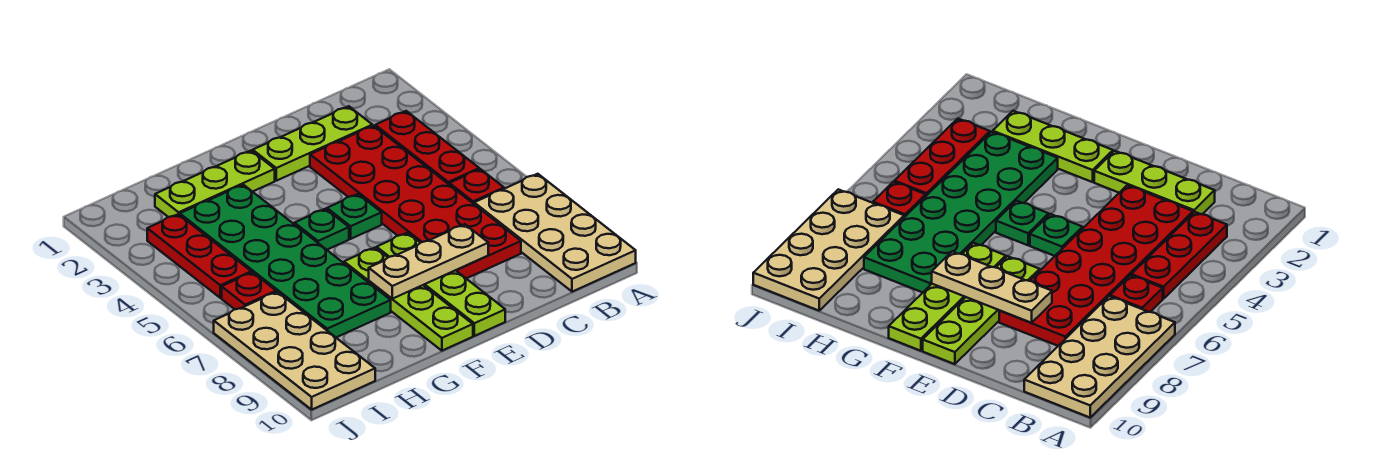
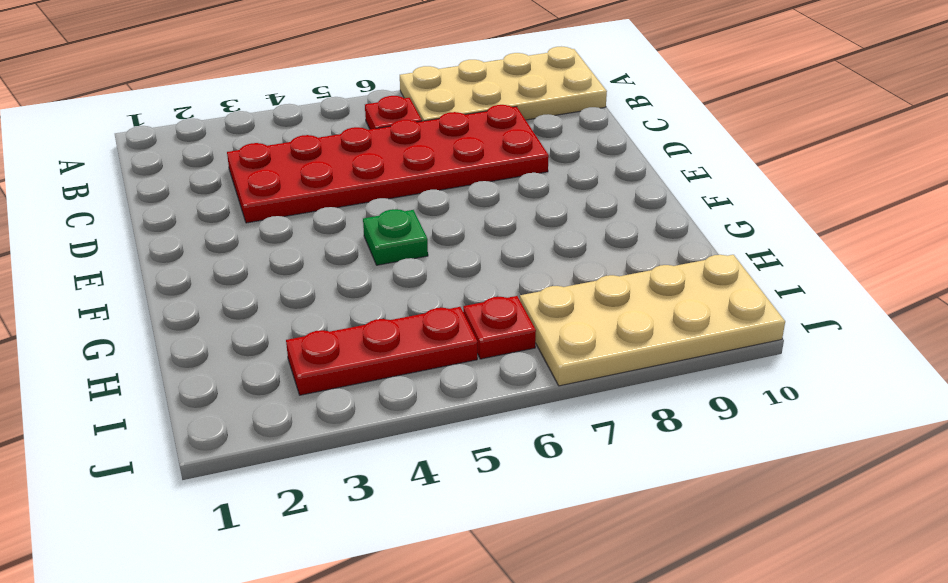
none -> red plate B3:B5 level 1
none -> lime plate C2:E2 level 1
none -> green plate E5 level 1

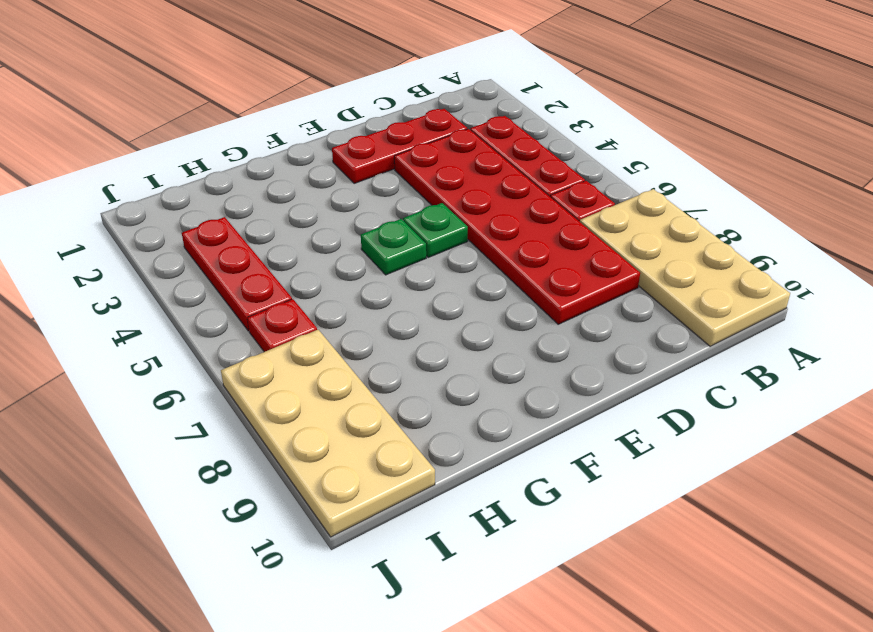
red plate C2:E2 level 1 -> lime plate C2:E2 level 1
none -> lime plate E7:E10 level 1
none -> lime plate F2:H2 level 1
none -> lime plate F7:F10 level 1

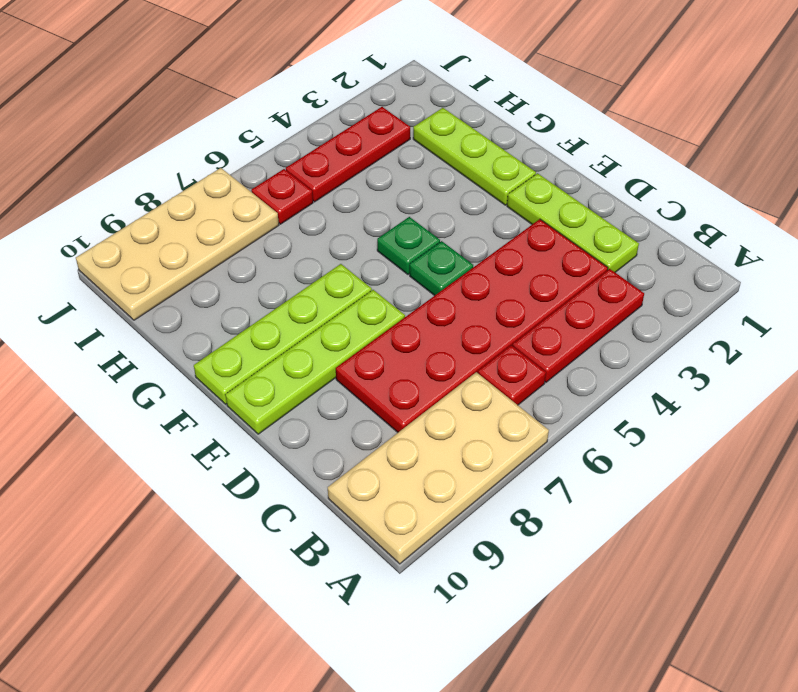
none -> green plate G3:H8 level 1
none -> tan plate D8:F8 level 2

